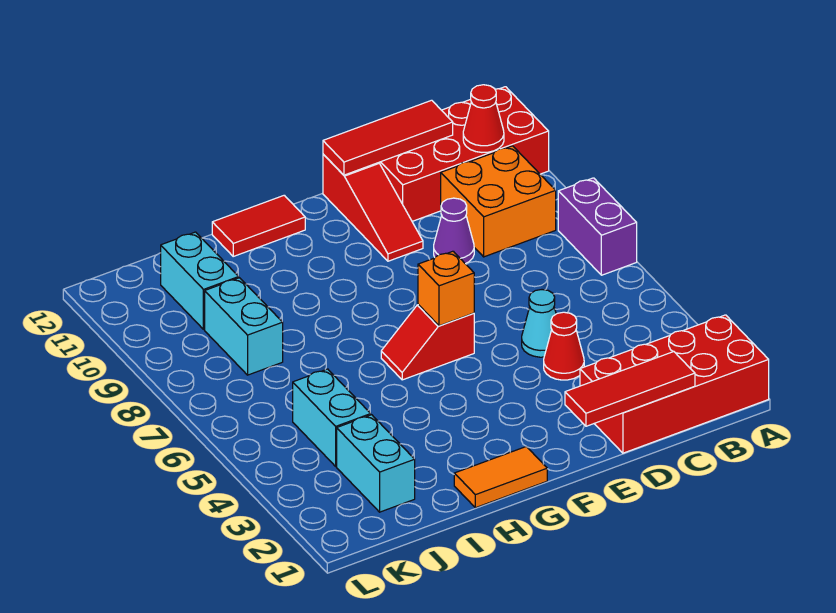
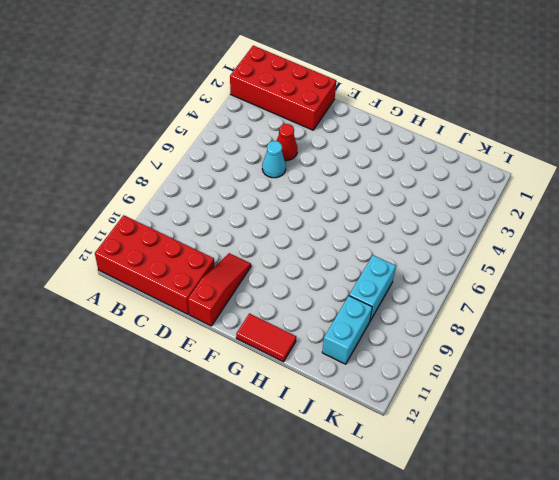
none -> purple brick A7:A8 level 1
none -> orange brick B9:C10 level 1
none -> purple cone D9 level 1

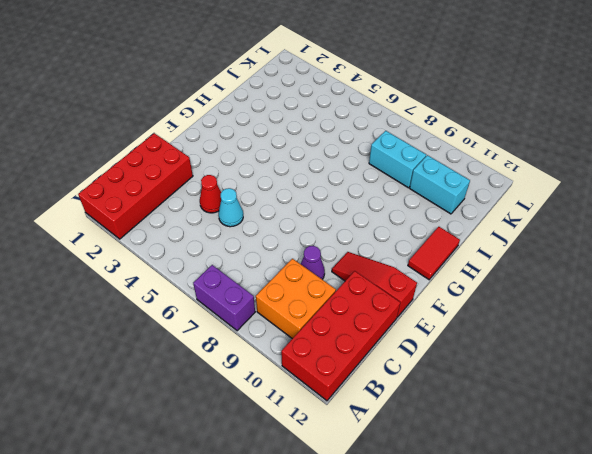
none -> red slope F6:G6 level 1 top F
none -> orange tile G1:H1 level 1
none -> cyan brick J2:J3 level 1

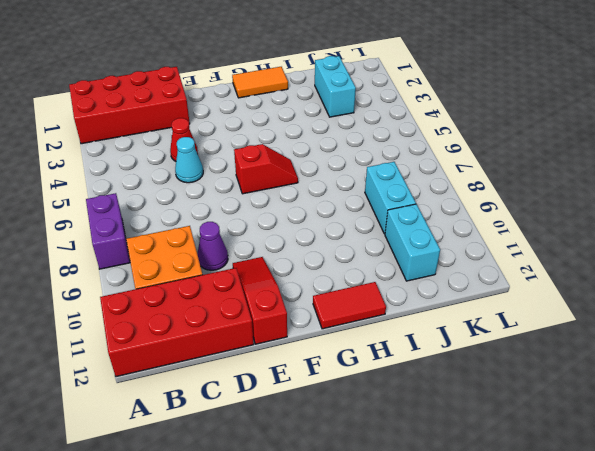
none -> cyan brick J4:J5 level 1
none -> red cone B11 level 2
none -> red tile C1:E1 level 2

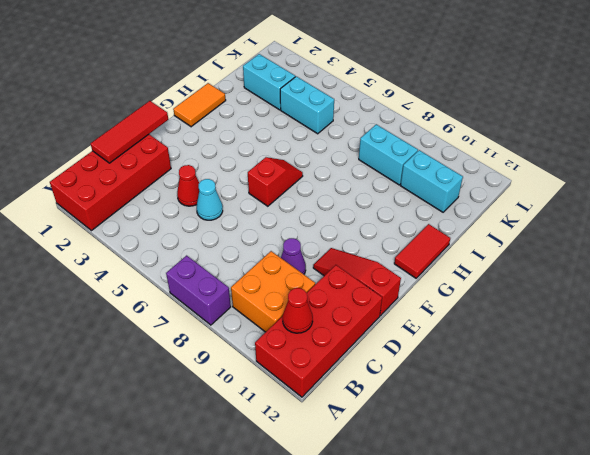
none -> red tile C12:E12 level 2
none -> orange brick F6 level 2

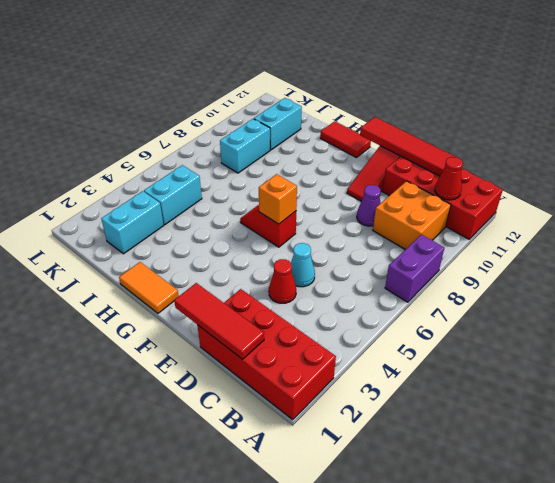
red tile C12:F12 level 2 -> red tile C12:E12 level 2

